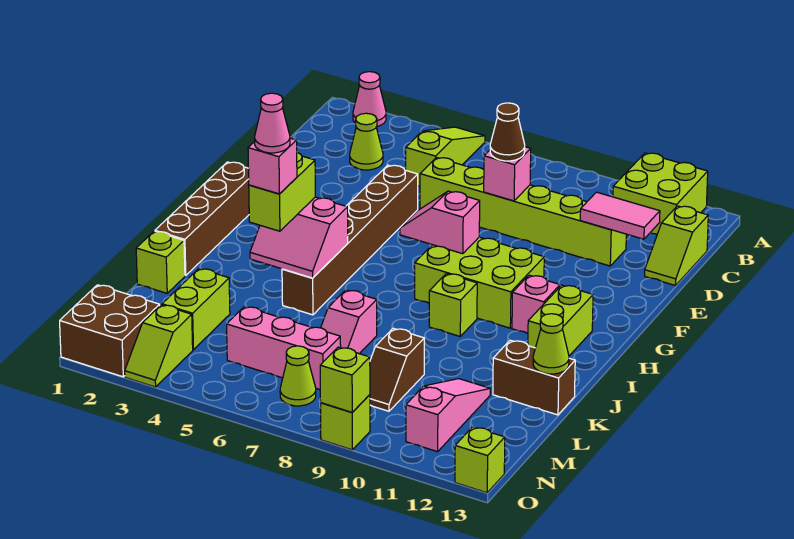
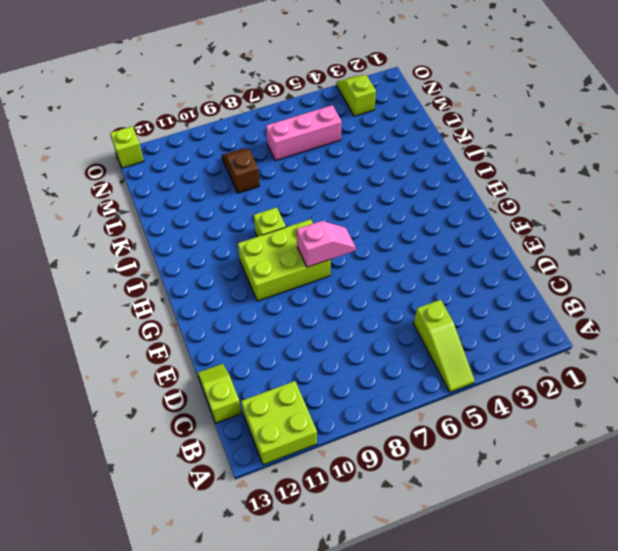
none -> pink cone A2 level 1
none -> lime cone C3 level 1
none -> lime brick D6:D11 level 1
none -> brown brick E5:J5 level 1

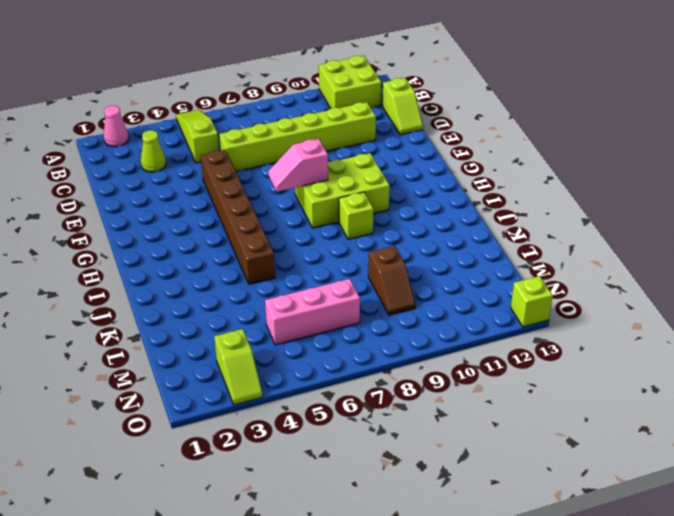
none -> brown brick G1:J1 level 1
none -> pink brick H11 level 1
none -> lime brick H12:I12 level 1
none -> lime brick K1 level 1

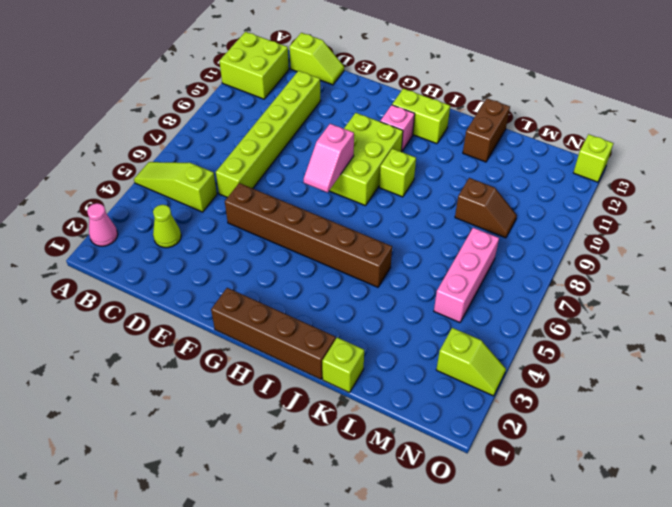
none -> pink slope K7:L7 level 1 top K
none -> lime brick L3:M3 level 1
none -> pink slope L11:N11 level 1 top N
none -> brown brick N1:O2 level 1

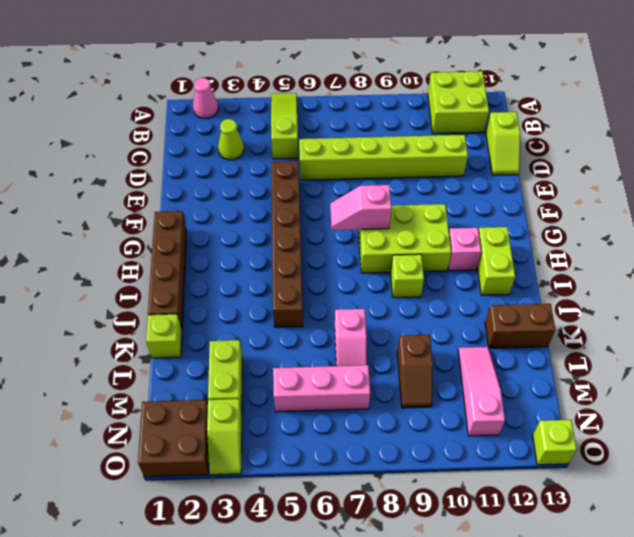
none -> lime cone N7 level 1
none -> lime brick O9 level 1
none -> pink brick D8 level 2
none -> pink tile D11:D12 level 2

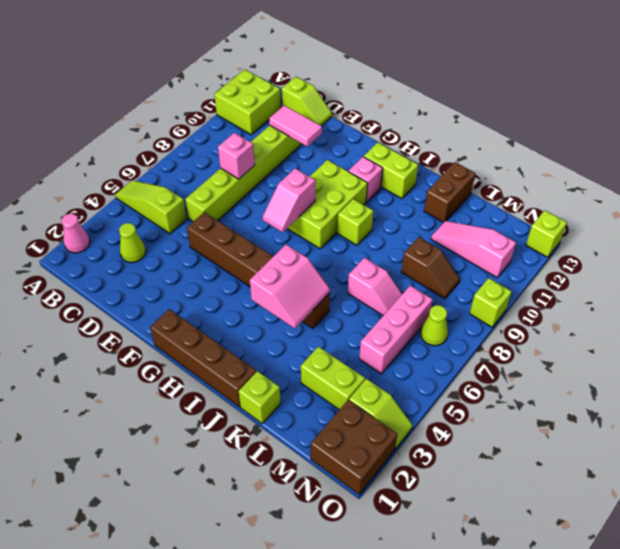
pink tile D11:E11 level 2 -> pink tile D11:D12 level 2
none -> lime cone K13 level 2
none -> lime brick O9 level 2
none -> brown cone D8 level 3
none -> lime brick I4:J4 level 3

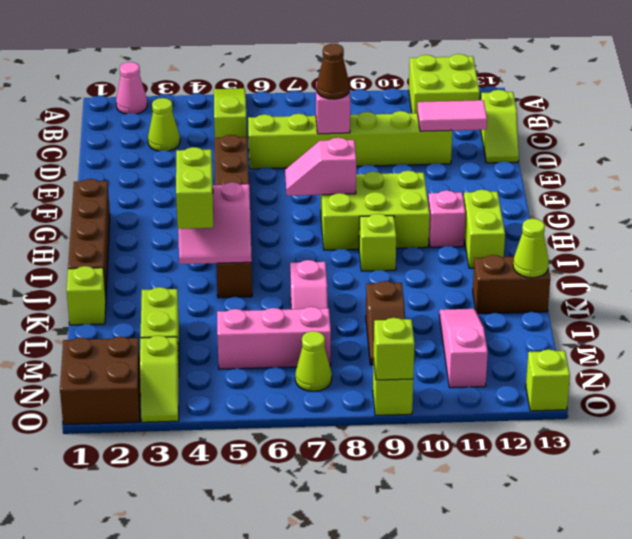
none -> pink brick J4 level 4
none -> pink cone J4 level 5

